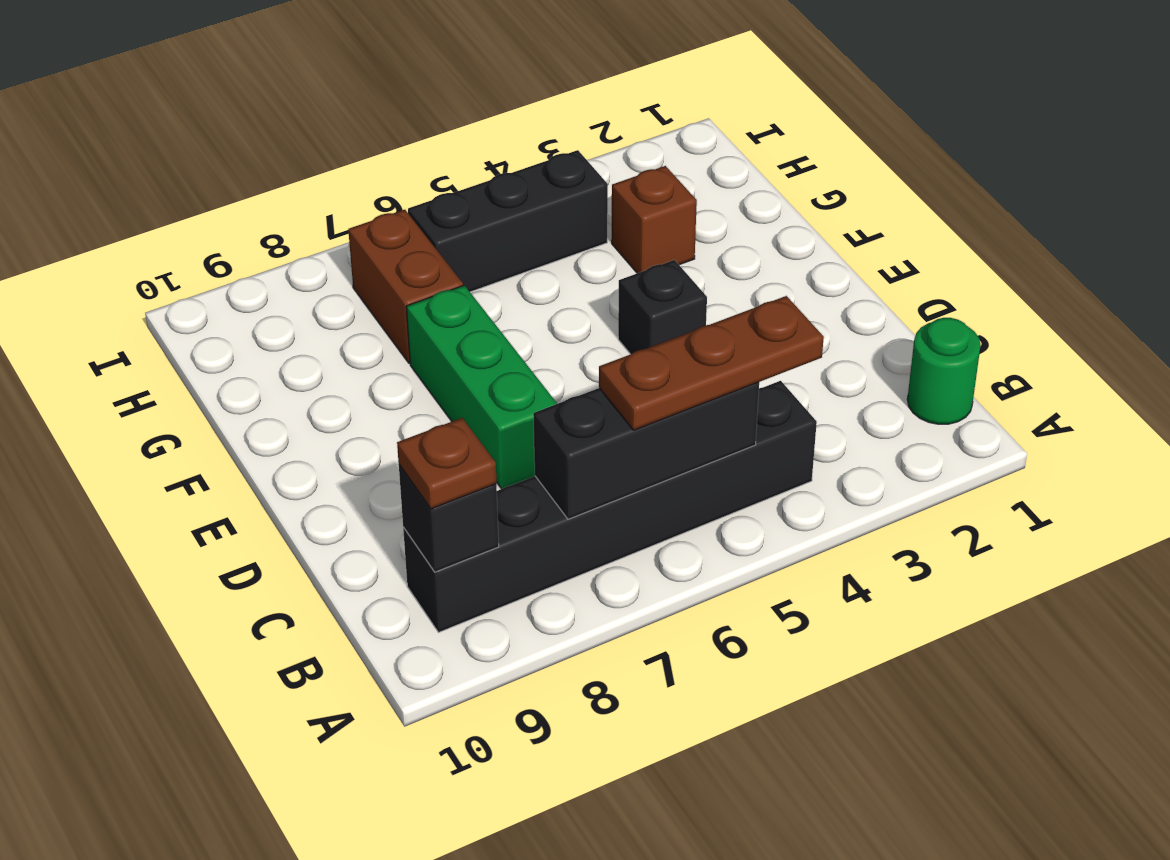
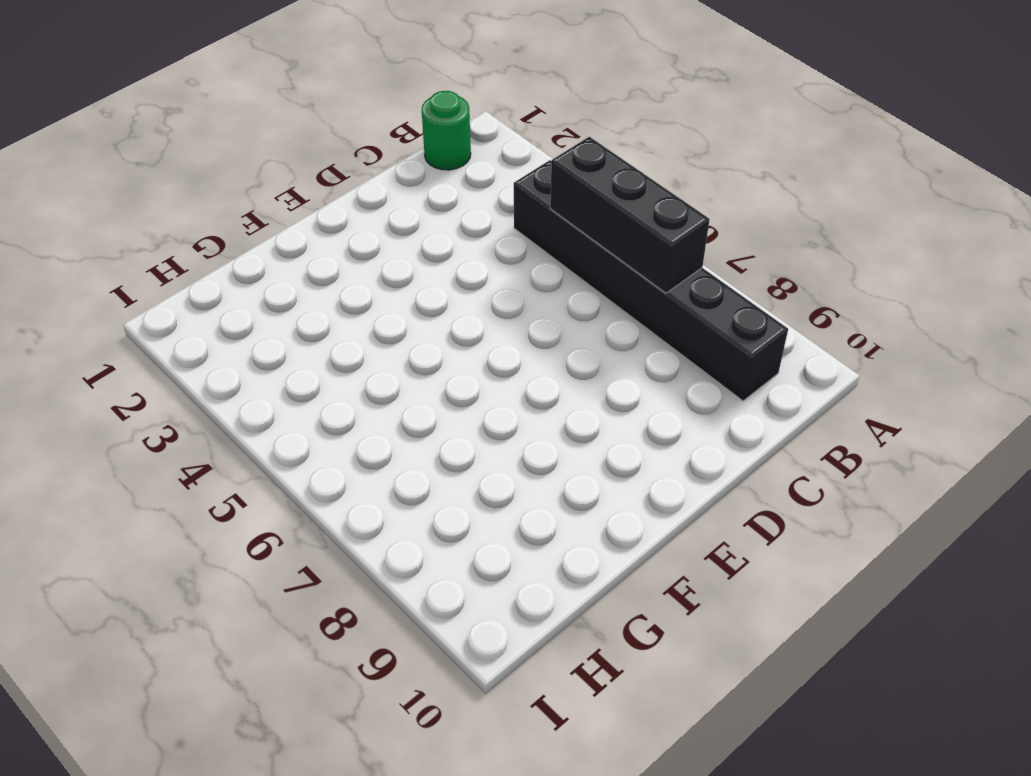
none -> green brick D7:F7 level 1
none -> black brick E4 level 1

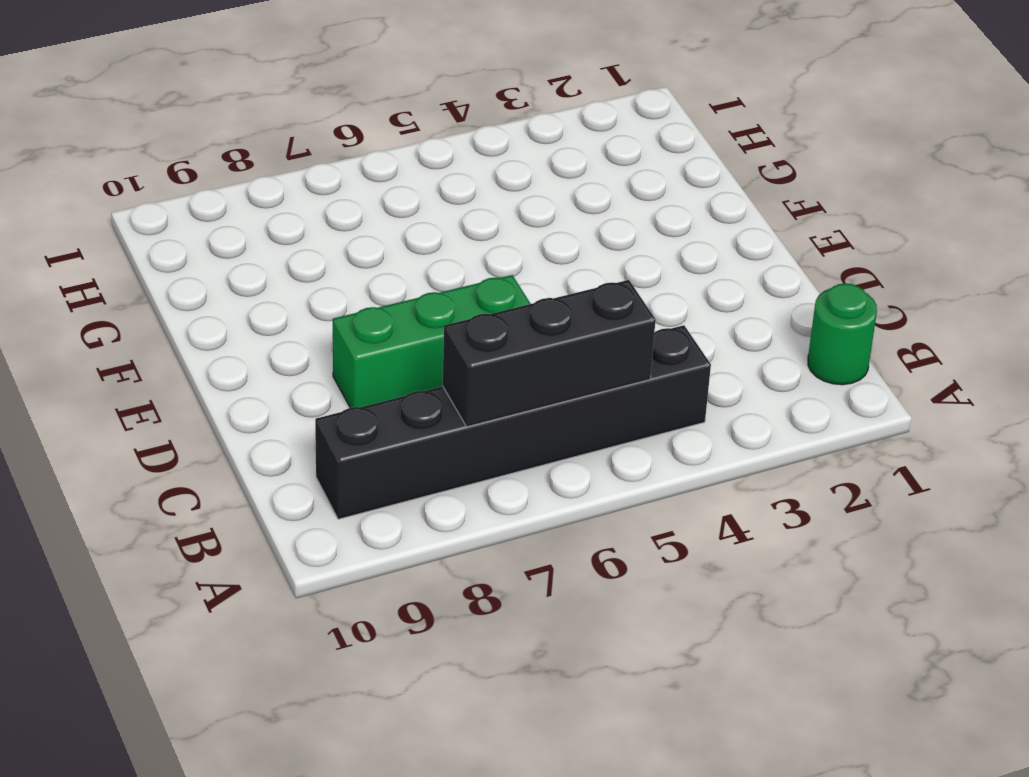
green brick D6:D8 level 1 -> green brick D7:F7 level 1
none -> black brick E4 level 1
none -> brown brick G3 level 1

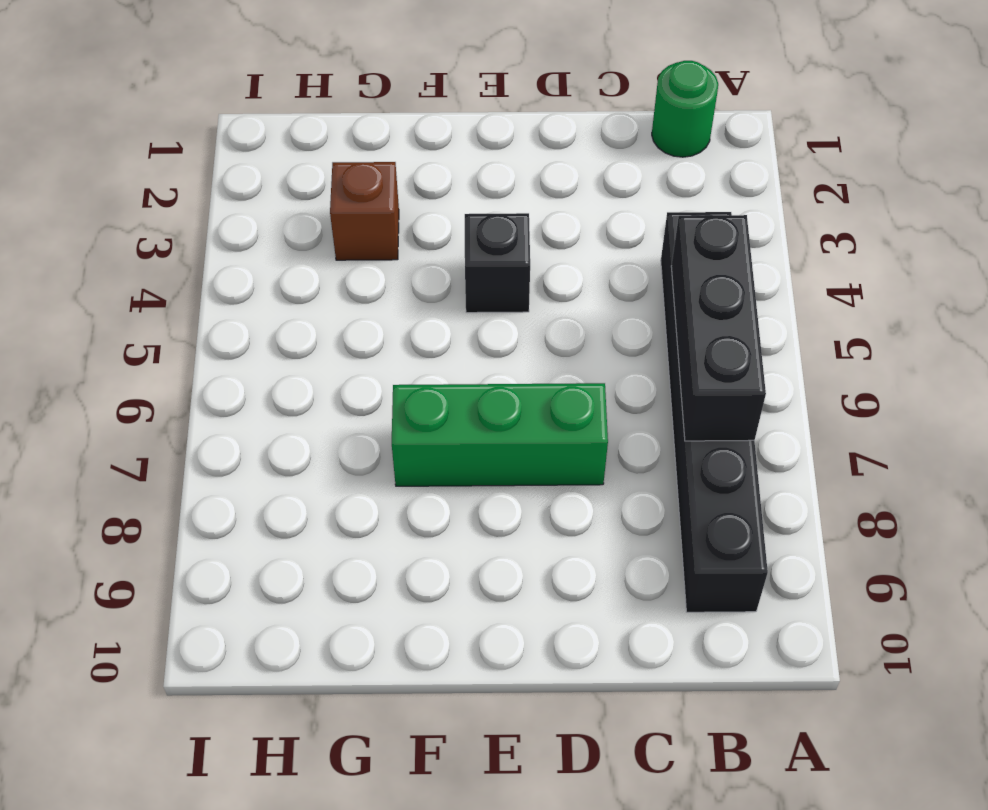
none -> brown brick G7:H7 level 1
none -> black brick H4:H6 level 1

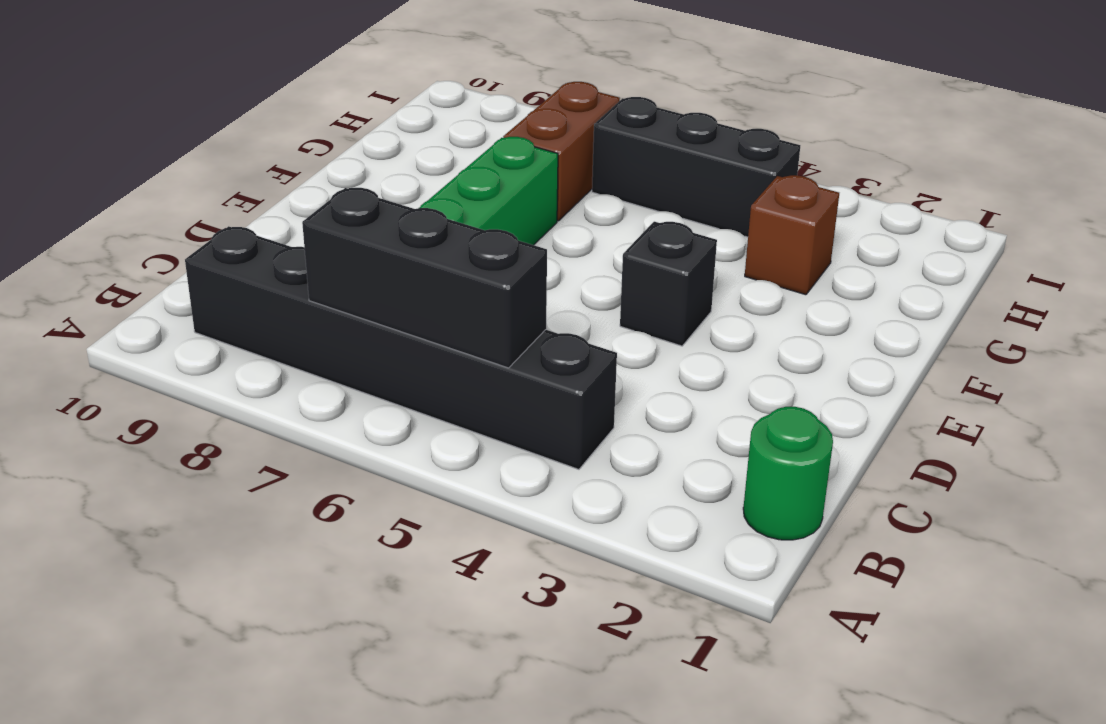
none -> black brick B9 level 2
none -> brown plate B4:B6 level 3

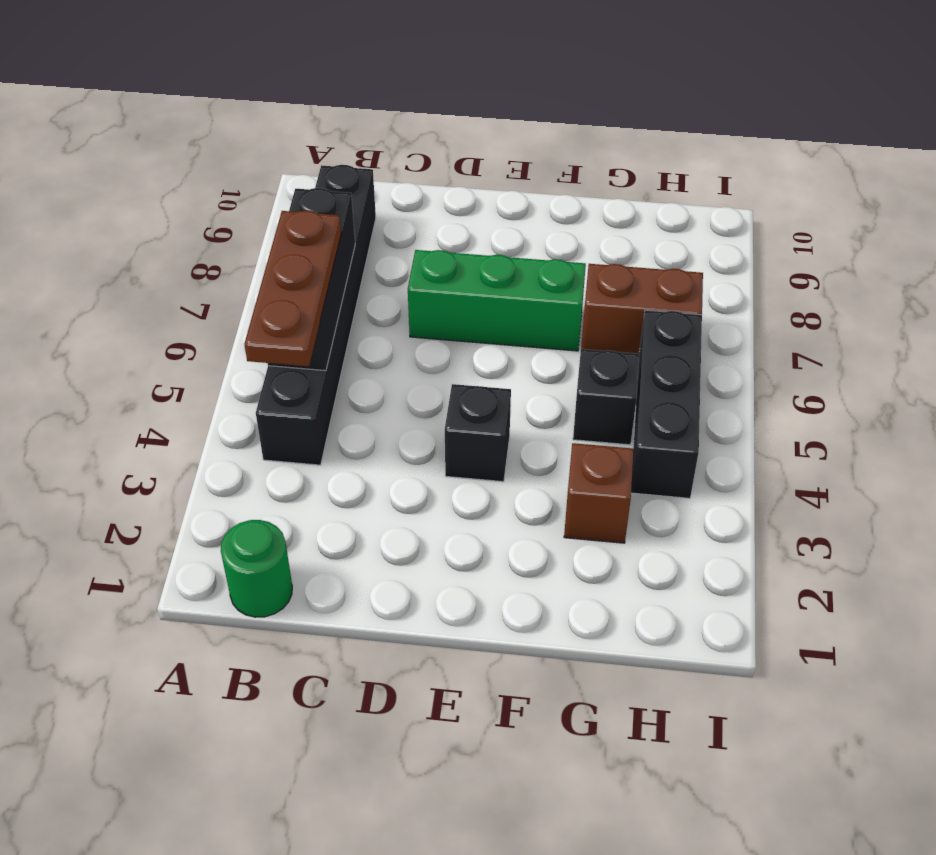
black brick G5 level 1 -> black brick B9 level 2
none -> brown plate B9 level 3

